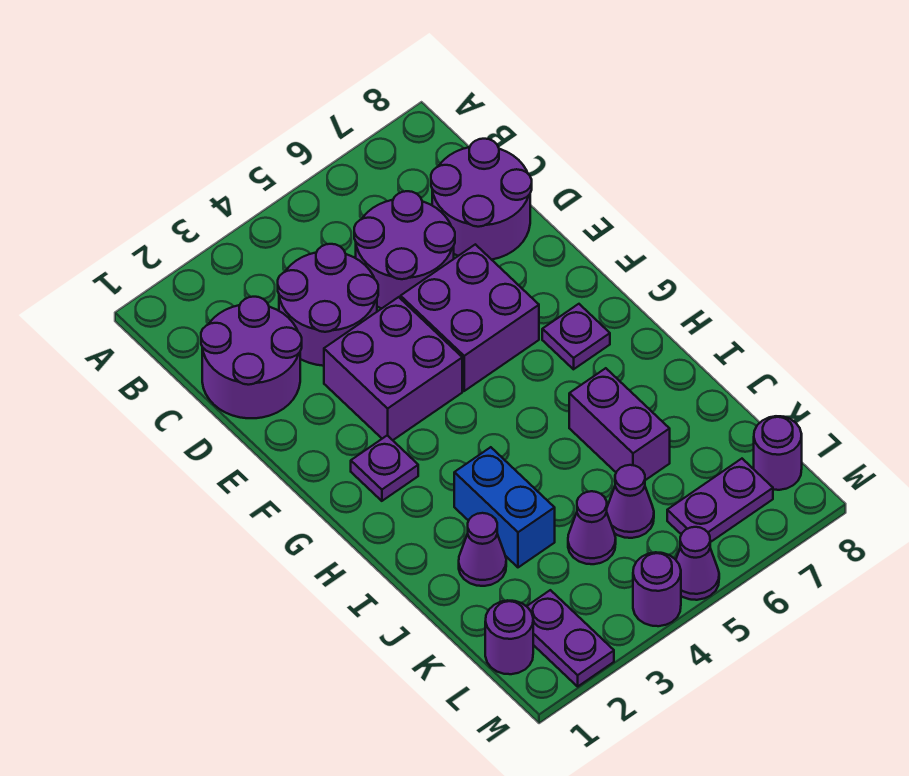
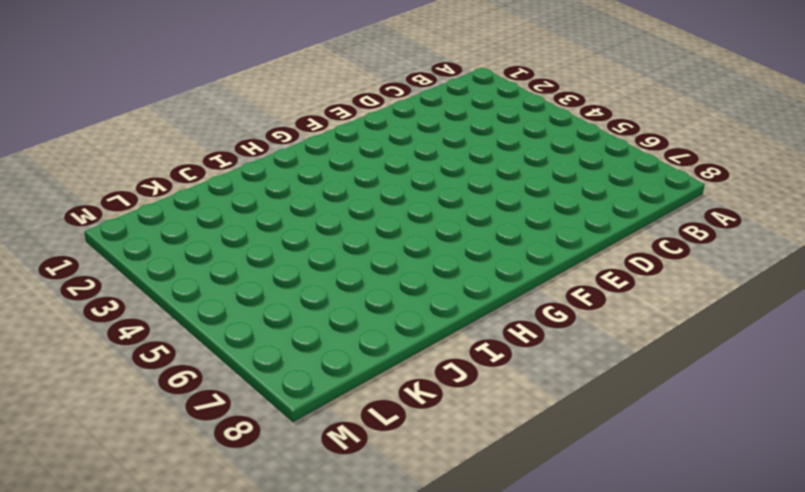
none -> purple round brick C1:D2 level 1
none -> purple round brick C3:D4 level 1
none -> purple round brick C5:D6 level 1

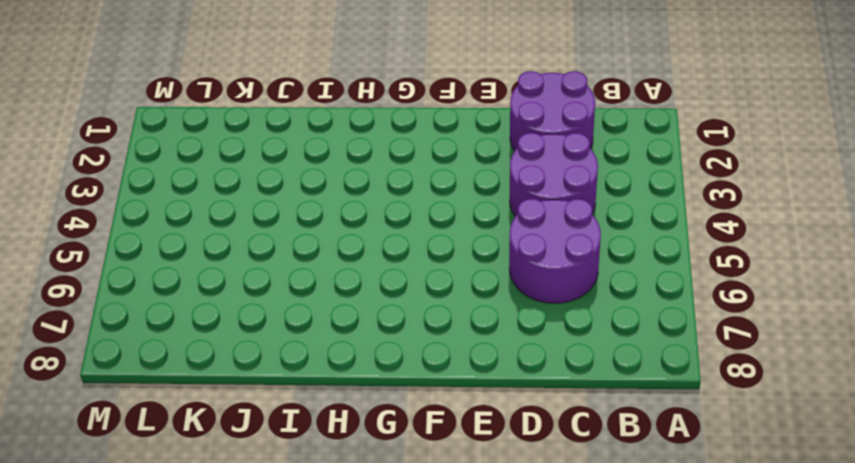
none -> purple round brick C7:D8 level 1
none -> purple brick E3:F4 level 1
none -> purple brick E5:F6 level 1

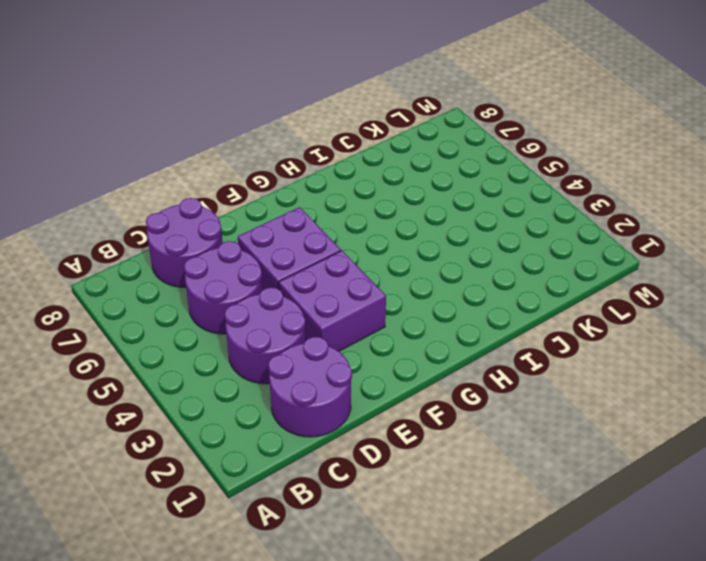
none -> purple plate G2 level 1
none -> purple plate G7 level 1
none -> blue brick I3:J3 level 1

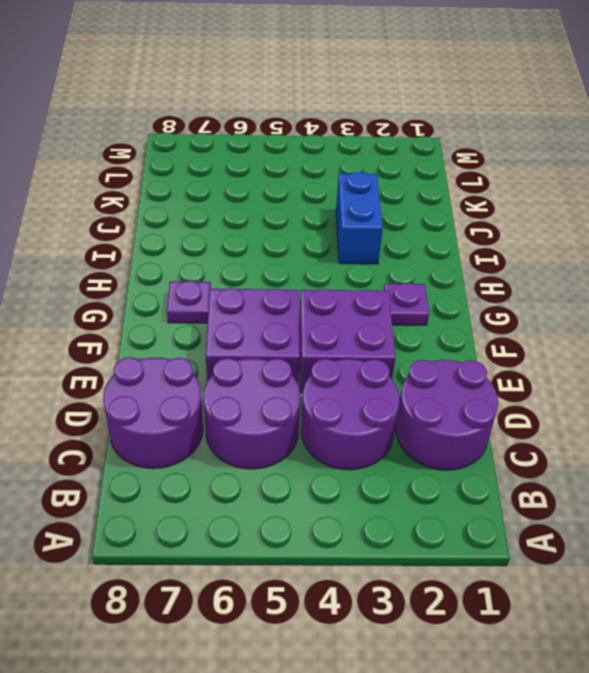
none -> purple brick I6:J6 level 1
none -> purple cone J2 level 1
none -> purple cone K4 level 1

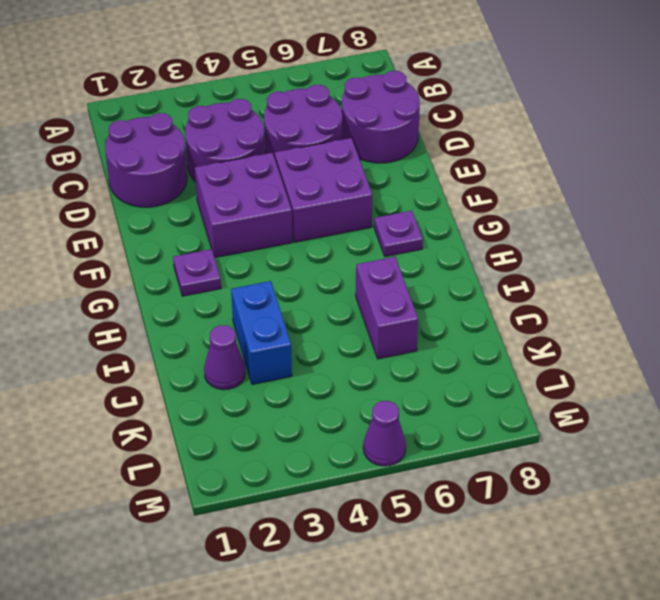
none -> purple cone K4 level 1
none -> purple cone K5 level 1
none -> purple round brick L1 level 1

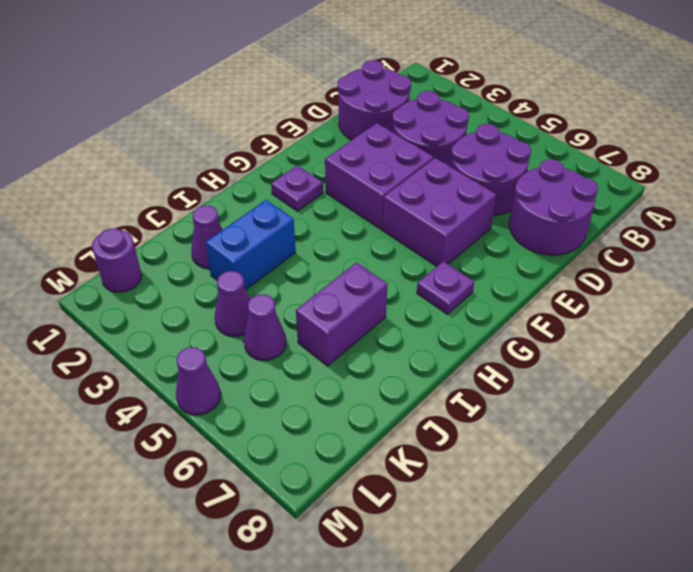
none -> purple plate L2:M2 level 1
none -> purple plate L6:L7 level 1
none -> purple round brick L8 level 1

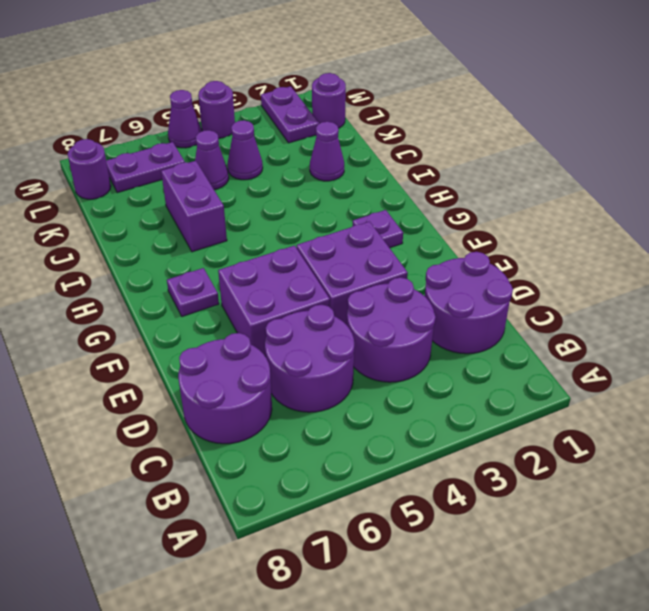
none -> blue brick I3:J3 level 1

